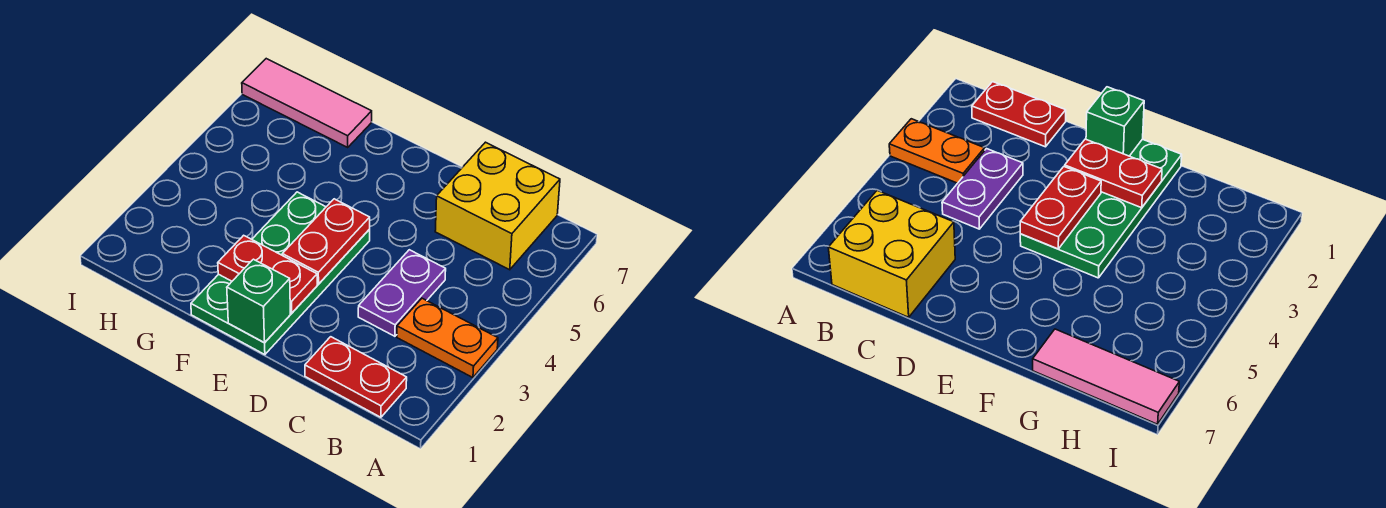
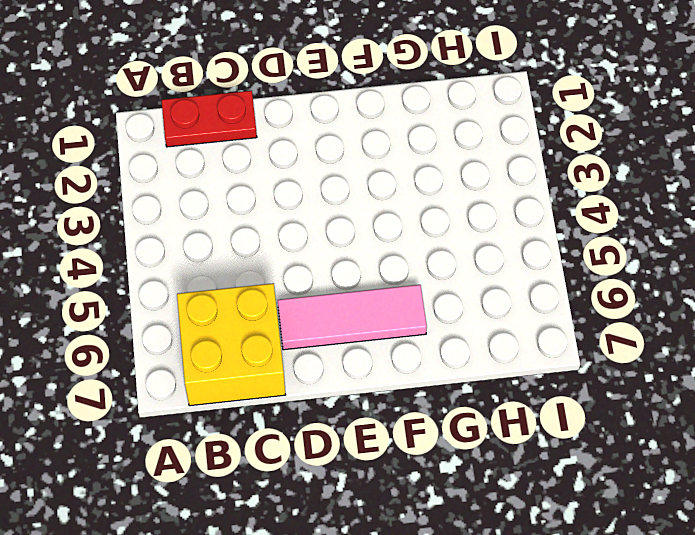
pink tile D6:F6 level 1 -> pink tile G7:I7 level 1
none -> orange plate A3:B3 level 1
none -> purple plate C3:C4 level 1

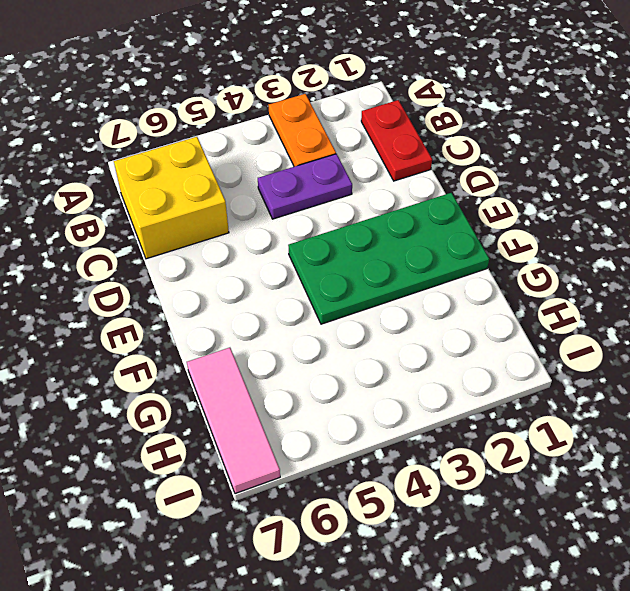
none -> green brick E1 level 2
none -> red plate E2:F2 level 2

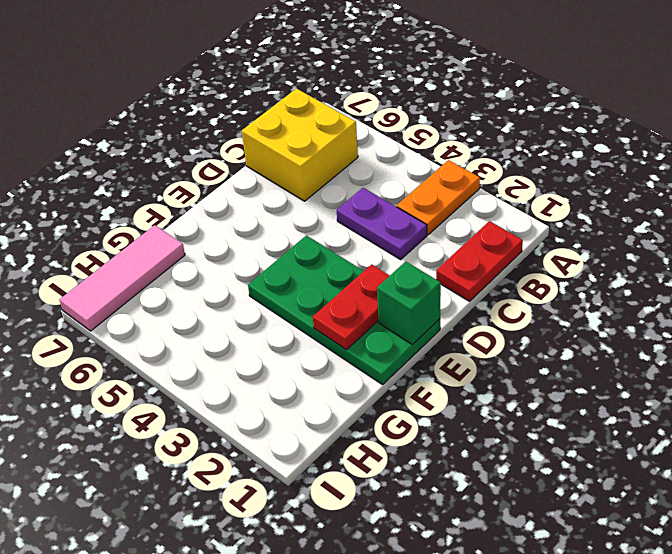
none -> red plate E3:E4 level 2

